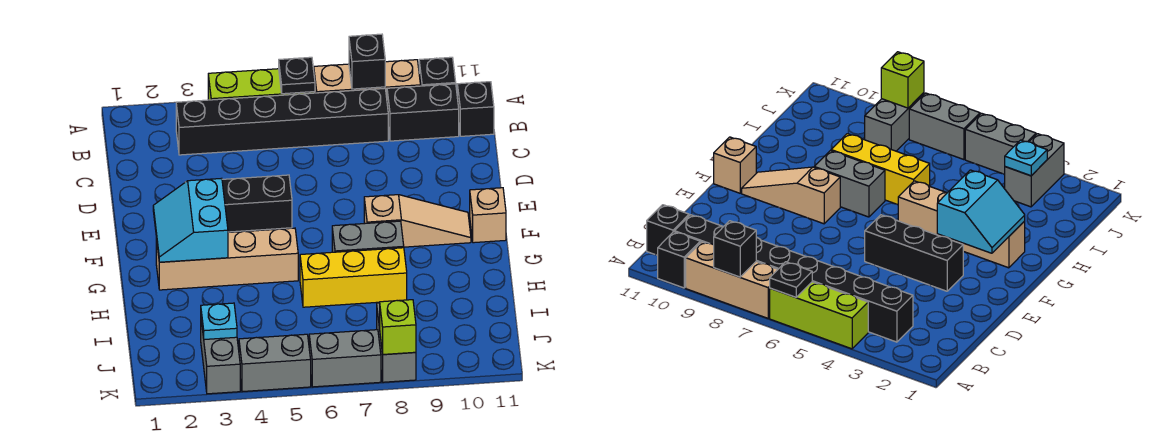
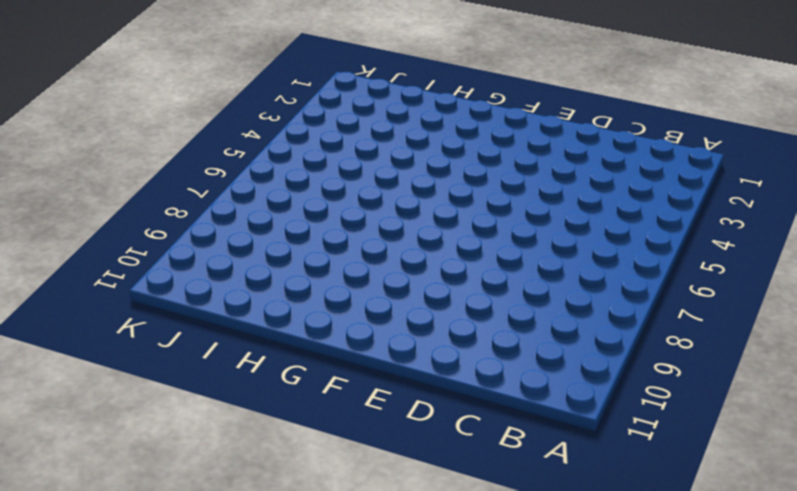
none -> lime brick A4:A6 level 1
none -> tan brick A7:A9 level 1
none -> black brick A10 level 1

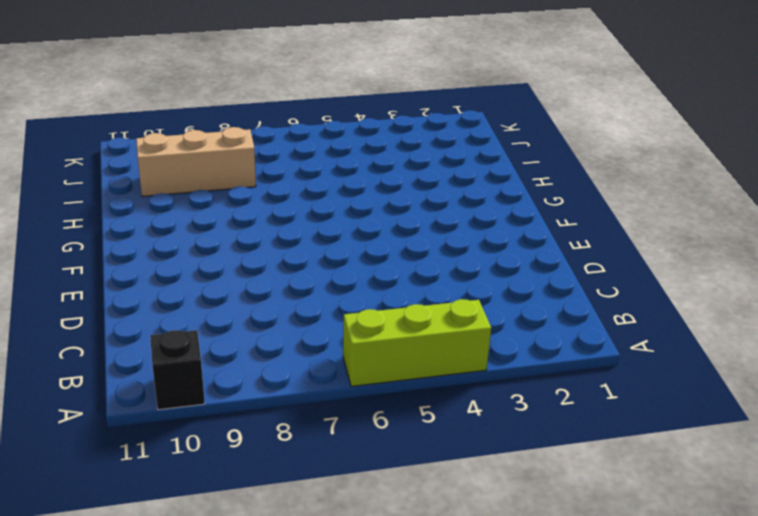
tan brick I8:I10 level 1 -> tan brick A7:A9 level 1
none -> black brick B3:B8 level 1
none -> black brick B9:B10 level 1
none -> black brick B11 level 1

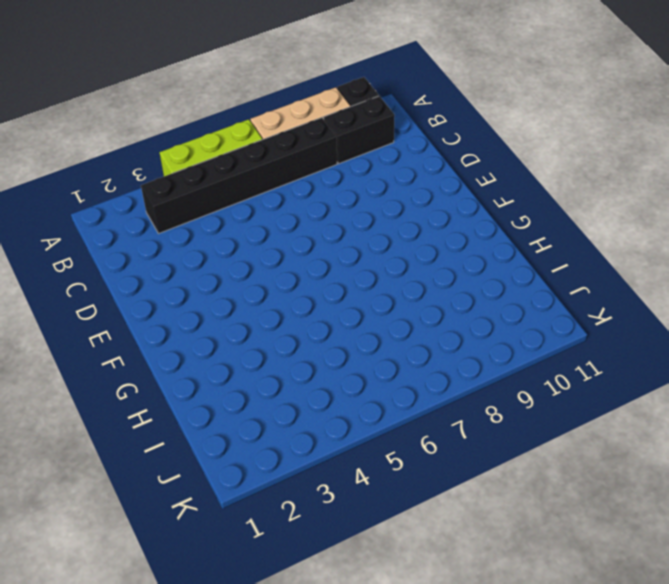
none -> black brick B11 level 1
none -> black brick E3:E5 level 1
none -> tan slope F8:F10 level 1 top 8

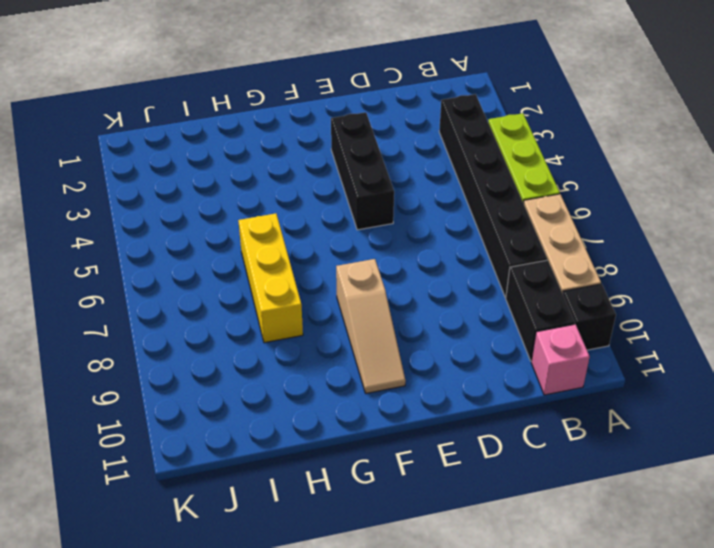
pink brick B11 level 1 -> black brick B11 level 1
none -> tan brick F11 level 1
none -> tan brick G2:G5 level 1
none -> grey brick G7:G8 level 1

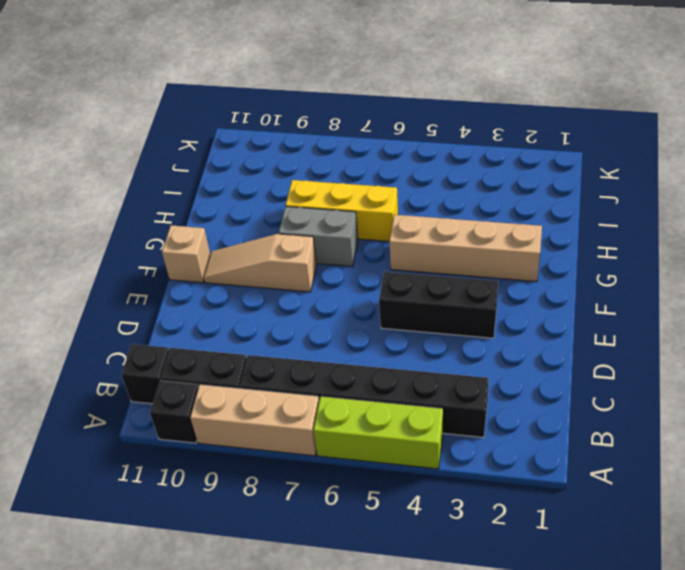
none -> grey brick J3:K3 level 1
none -> grey brick J8:K8 level 1
none -> grey brick K4:K5 level 1

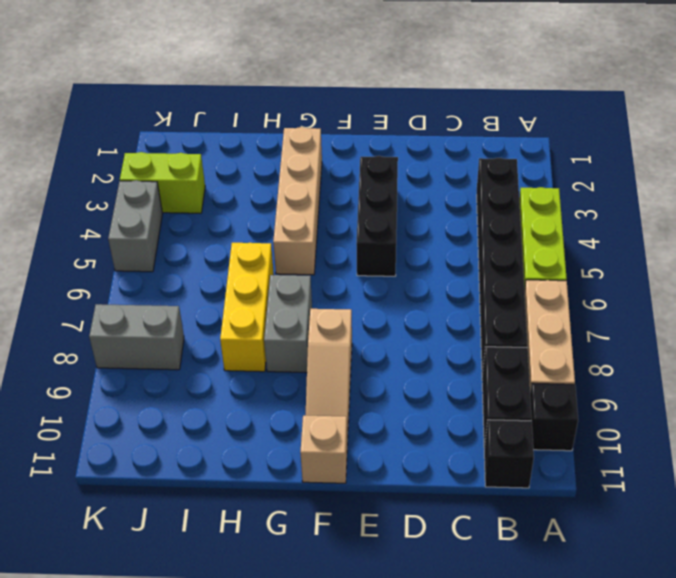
lime brick J3:K3 level 1 -> grey brick J3:K3 level 1
none -> grey brick K6:K7 level 1
none -> black plate A6 level 2
none -> black brick A8 level 2

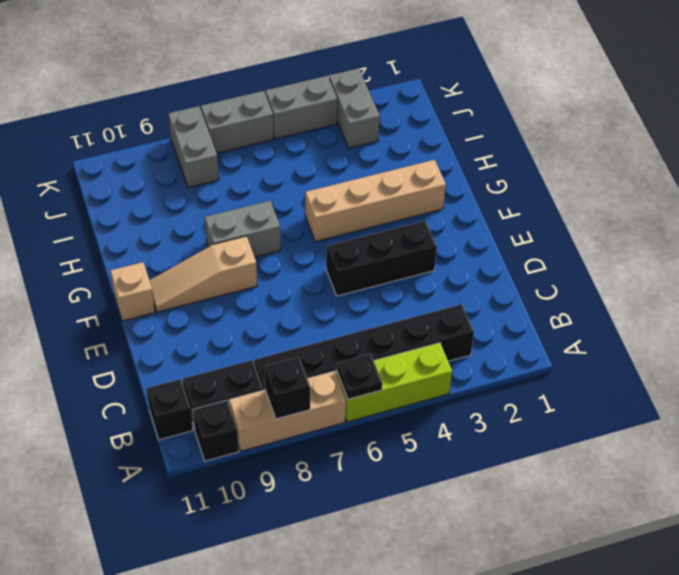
none -> yellow brick H6:H8 level 1
none -> cyan slope F2:G3 level 2 top 3
none -> cyan plate J3 level 2

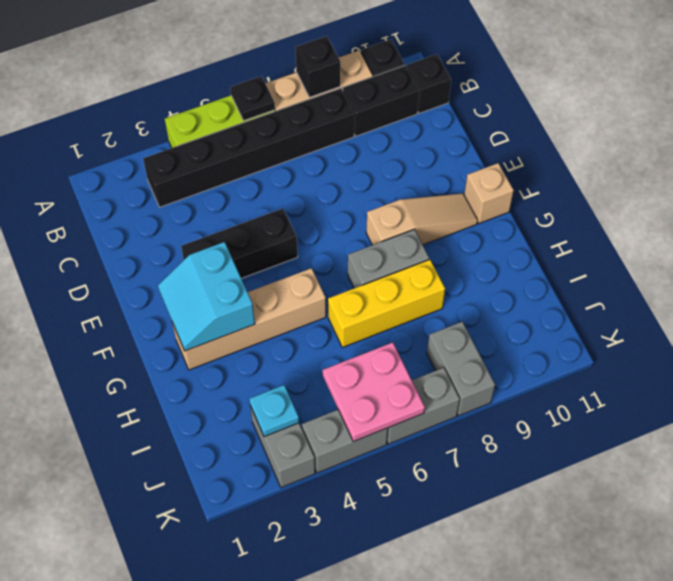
pink plate J5:K6 level 2 -> none
none -> lime brick K8 level 2

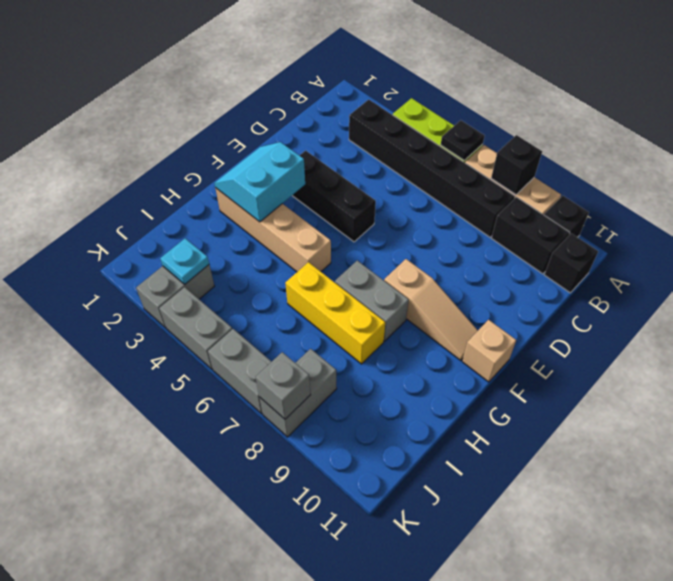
grey brick K8 level 2 -> lime brick K8 level 2

